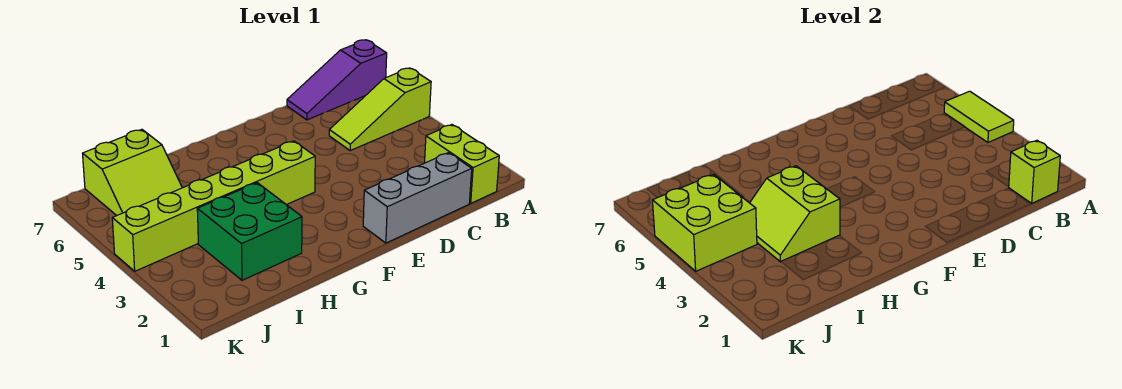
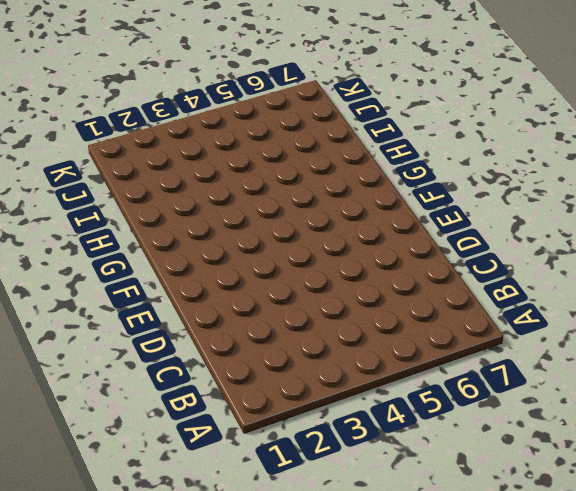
none -> lime slope A5:C5 level 1 top A
none -> purple slope A7:C7 level 1 top A

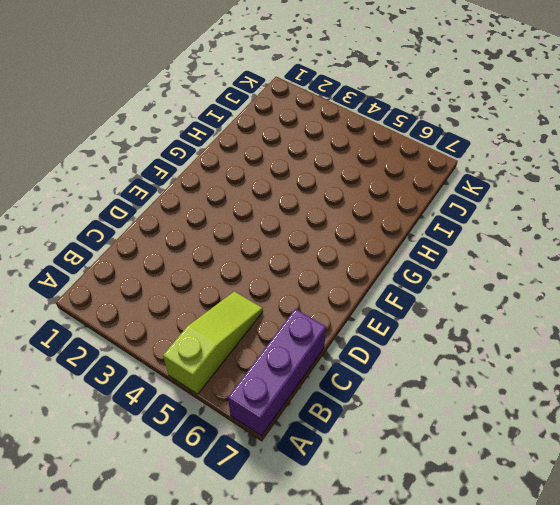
purple brick A7:C7 level 1 -> purple slope A7:C7 level 1 top A
none -> lime brick B1:B2 level 1
none -> grey brick C1:E1 level 1

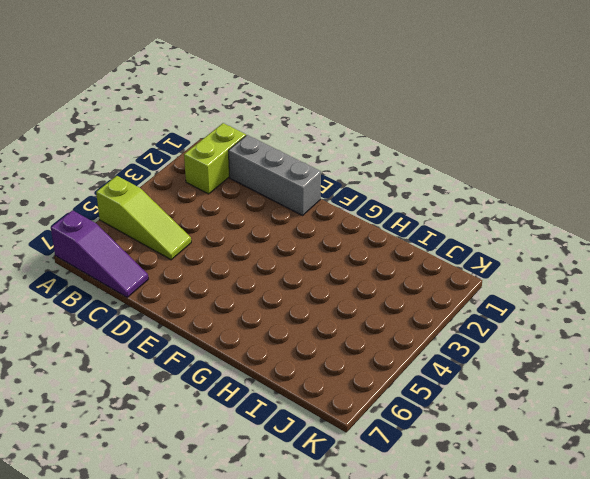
none -> lime brick F4:K4 level 1
none -> green brick H2:I3 level 1

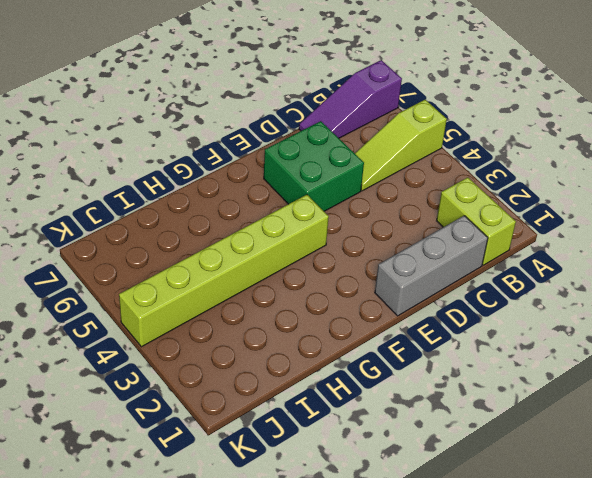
green brick D5:E6 level 1 -> green brick H2:I3 level 1
none -> lime slope I6:J7 level 1 top 7
none -> lime tile A4:A5 level 2

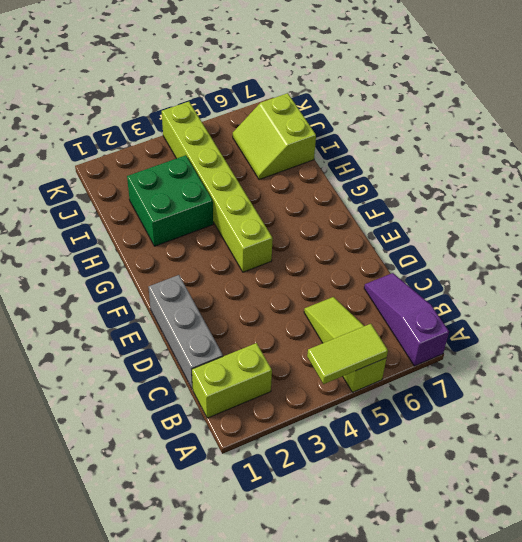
none -> lime brick B1 level 2
none -> lime slope H3:I4 level 2 top H

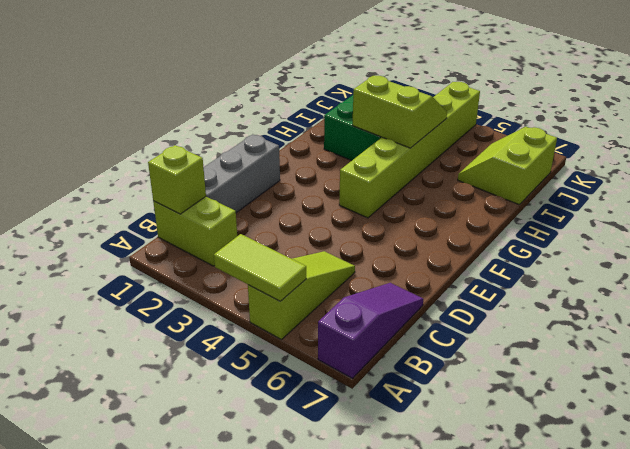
none -> lime brick J4:K5 level 2

